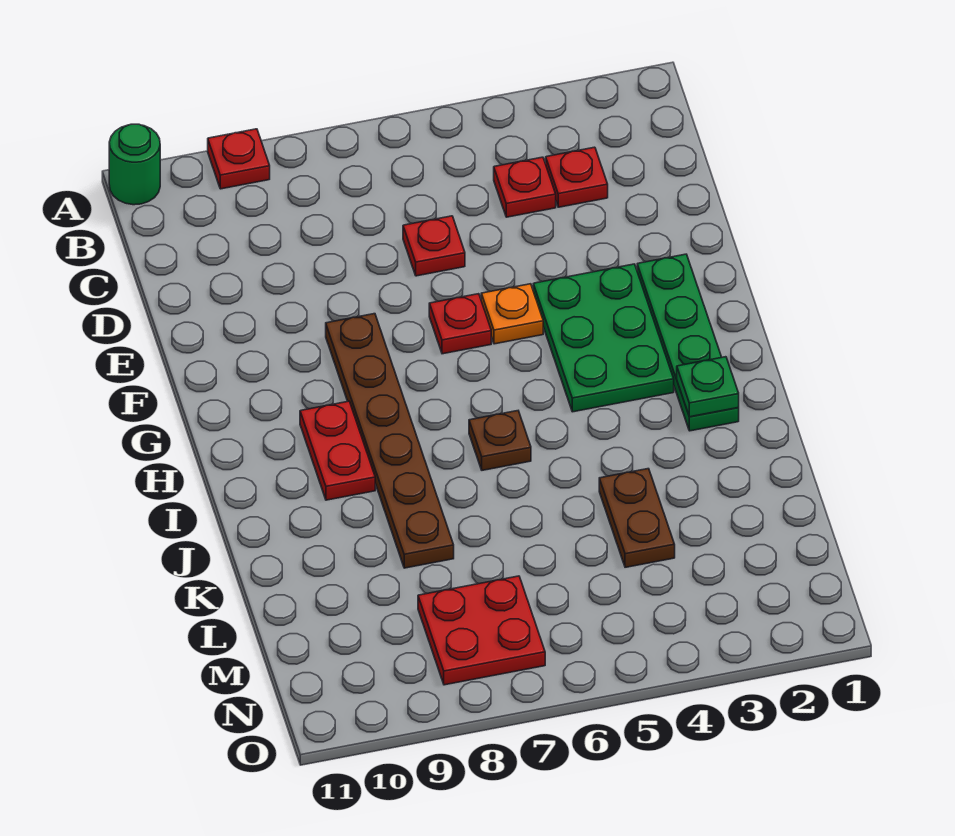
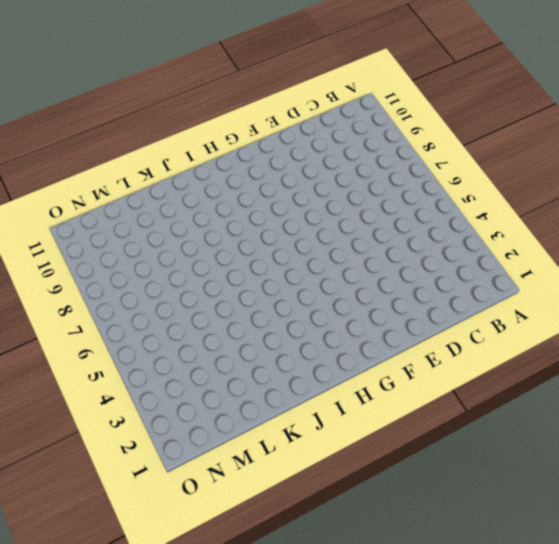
none -> red plate A9 level 1
none -> green round brick A11 level 1
none -> red plate C3 level 1

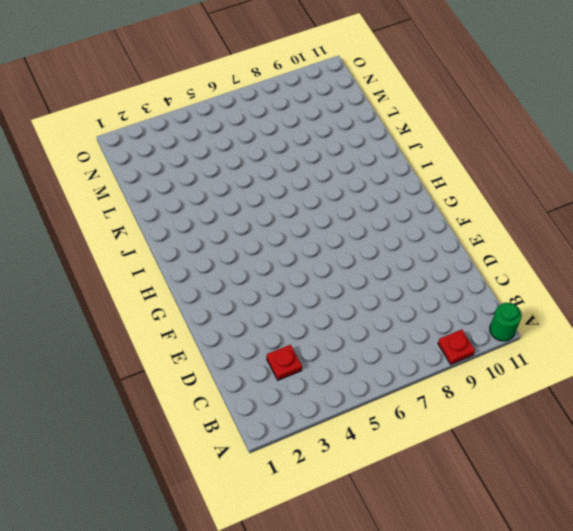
none -> red plate C4 level 1
none -> red plate D6 level 1
none -> green plate F2:I2 level 1

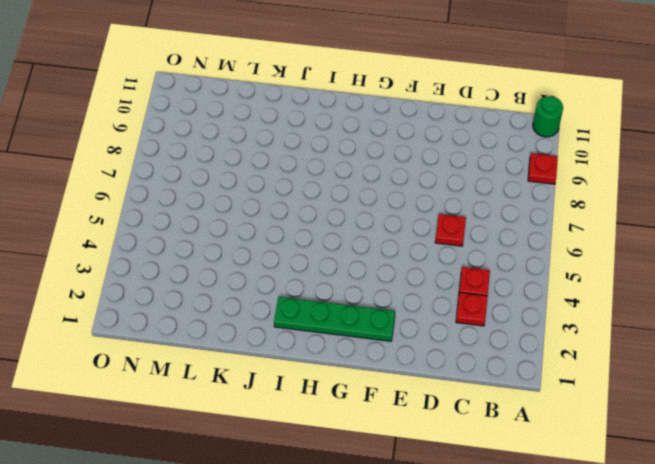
none -> green plate F3:H4 level 1
none -> orange plate F5 level 1
none -> red plate F6 level 1

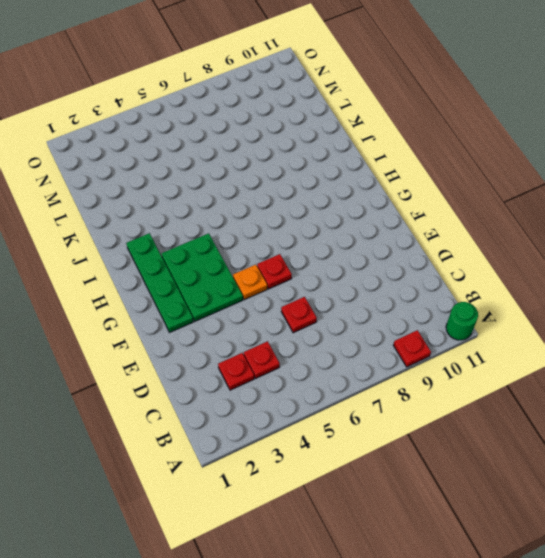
none -> brown plate F8:K8 level 1
none -> red plate H9:I9 level 1
none -> brown plate I6 level 1

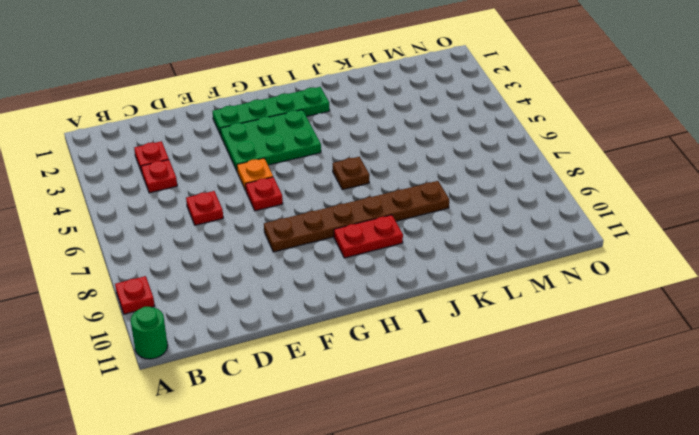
none -> brown plate K4:L4 level 1
none -> red plate M7:N8 level 1
none -> green plate I2 level 2

